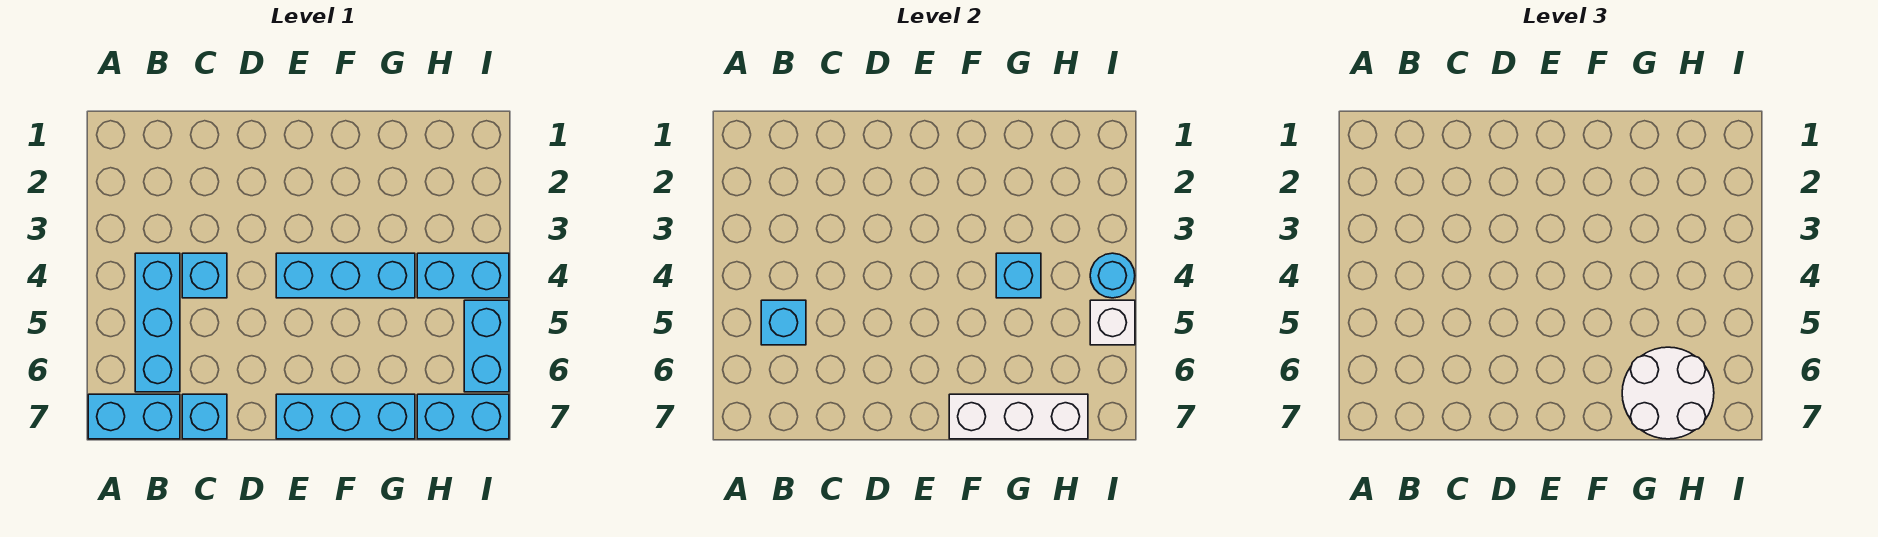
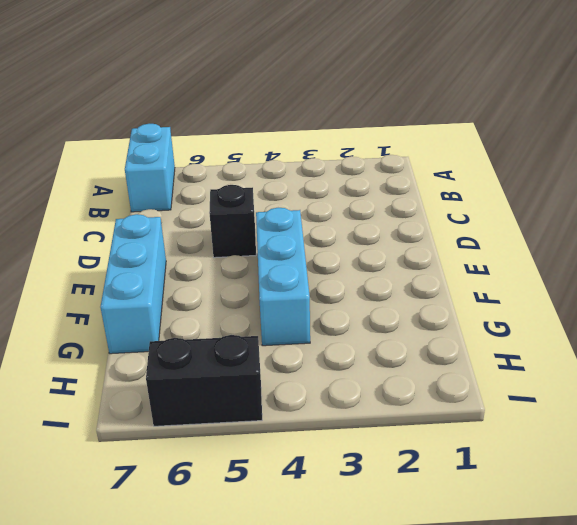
black brick D5 level 1 -> none
black brick I5:I6 level 1 -> cyan brick I5:I6 level 1
none -> cyan brick B4:B6 level 1
none -> cyan brick C4 level 1
none -> cyan brick C7 level 1

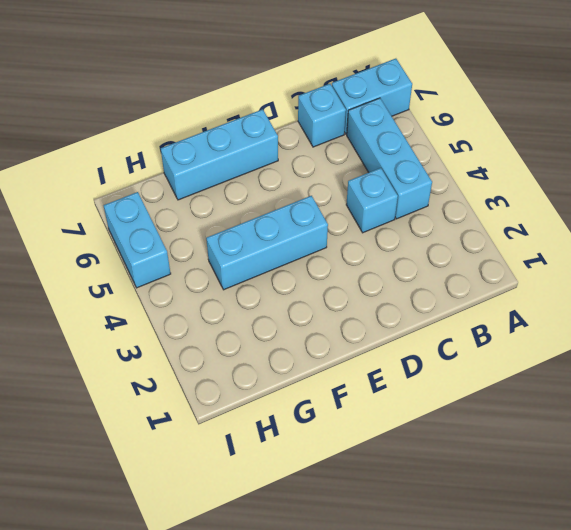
none -> cyan brick H4:I4 level 1
none -> cyan brick H7:I7 level 1
none -> cyan brick B5 level 2

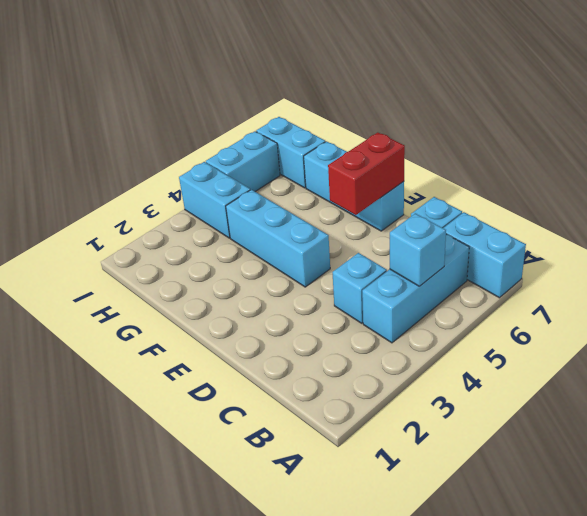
red brick E6:E7 level 2 -> none
none -> white brick F7:H7 level 2
none -> cyan brick G4 level 2
none -> cyan round brick I4 level 2

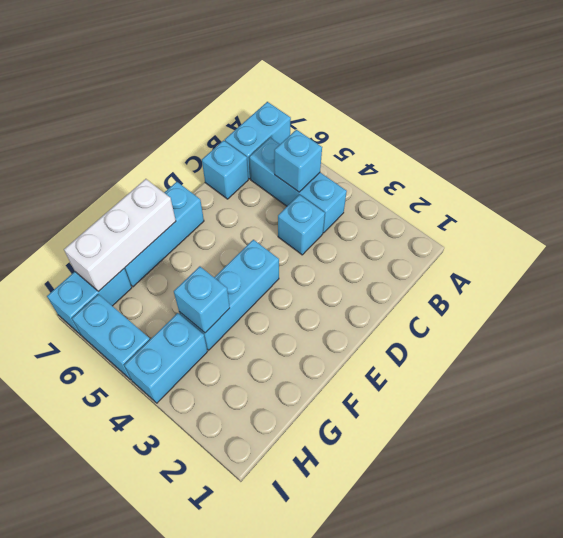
none -> cyan round brick I4 level 2
none -> white brick I5 level 2
none -> white round brick G6:H7 level 3

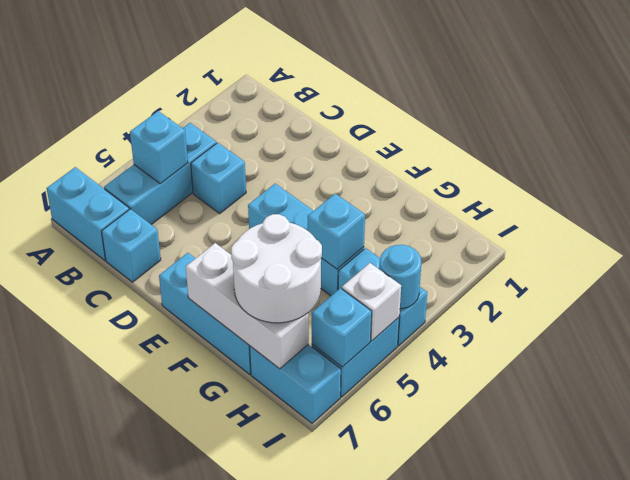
cyan brick I6 level 2 -> none

